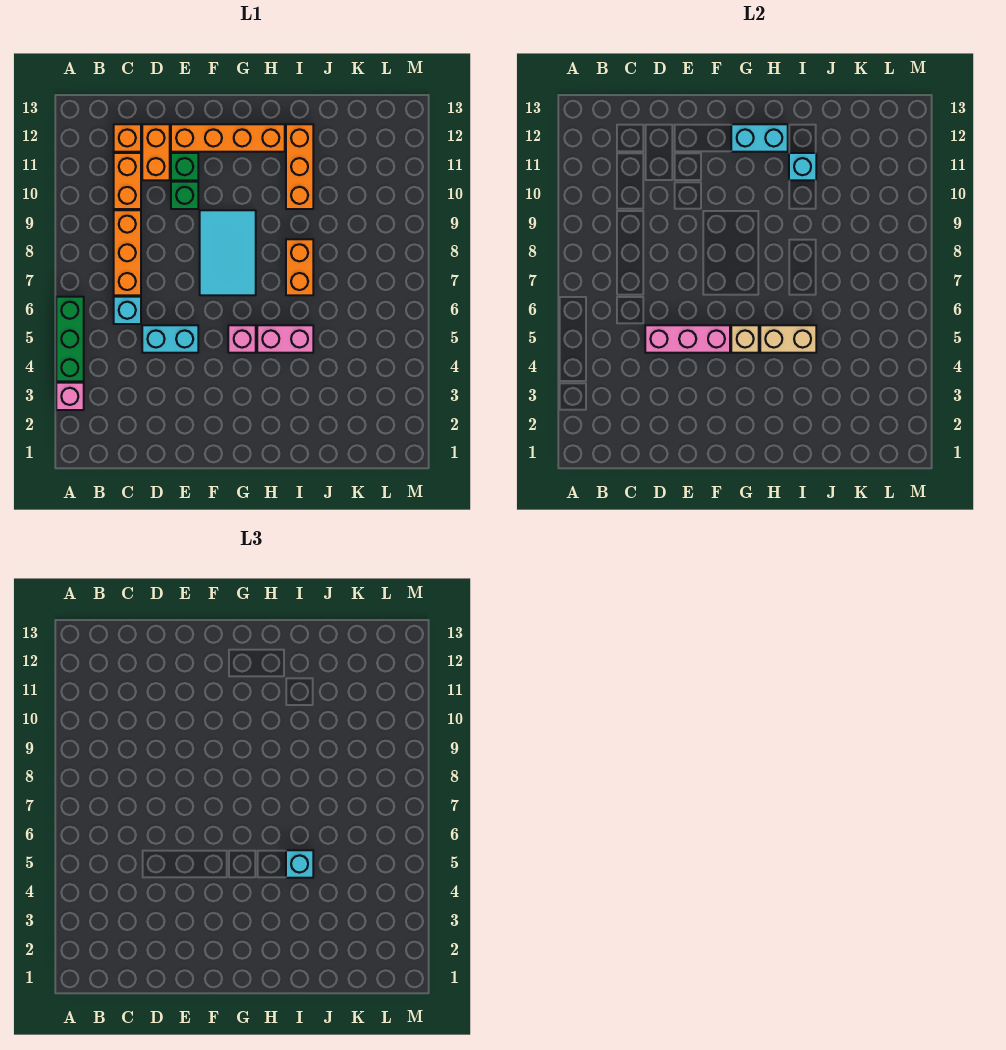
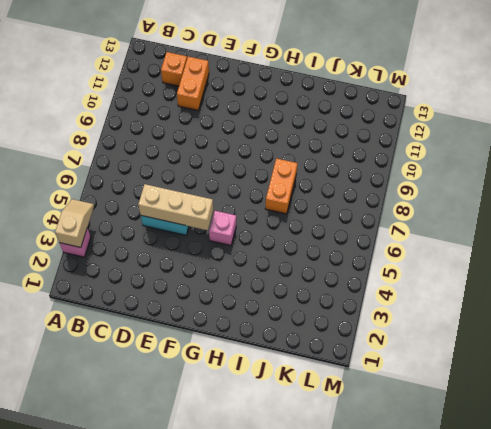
tan slope A3:A4 level 2 top 3 -> none
tan brick D5:F5 level 2 -> pink brick D5:F5 level 2
none -> green brick A4:A6 level 1
none -> cyan brick C6 level 1
none -> orange brick C7:C9 level 1

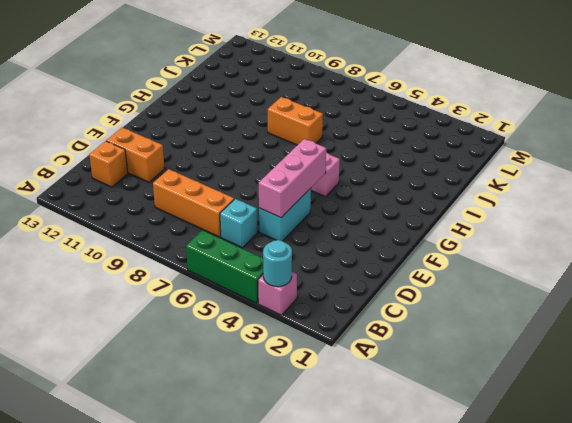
cyan round brick A3 level 2 -> none
none -> orange brick C10:C11 level 1
none -> green brick E10 level 1
none -> green brick E11 level 1

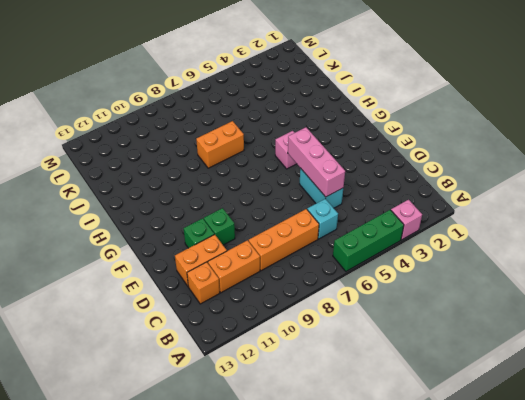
none -> orange brick E12:H12 level 1
none -> cyan tile F7:G9 level 1
none -> pink brick H5:I5 level 1

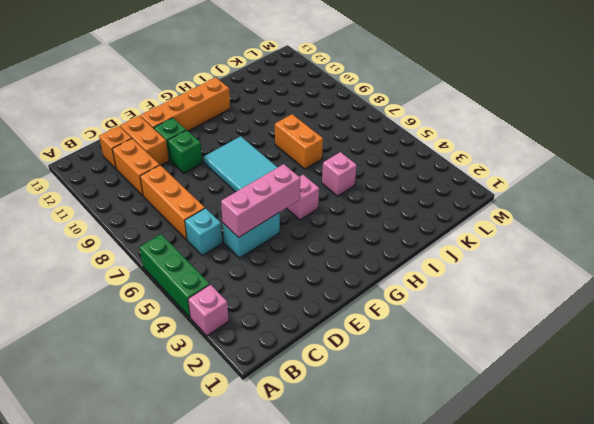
pink brick I5 level 1 -> pink brick H5:I5 level 1
none -> orange brick I10:I12 level 1
none -> tan brick G5 level 2
none -> cyan brick G12:H12 level 2

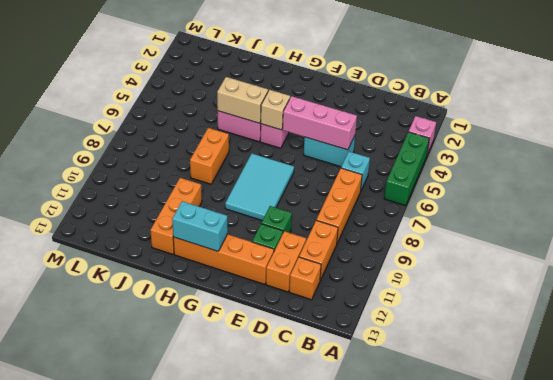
none -> cyan brick I11 level 2
none -> cyan brick I5 level 3

